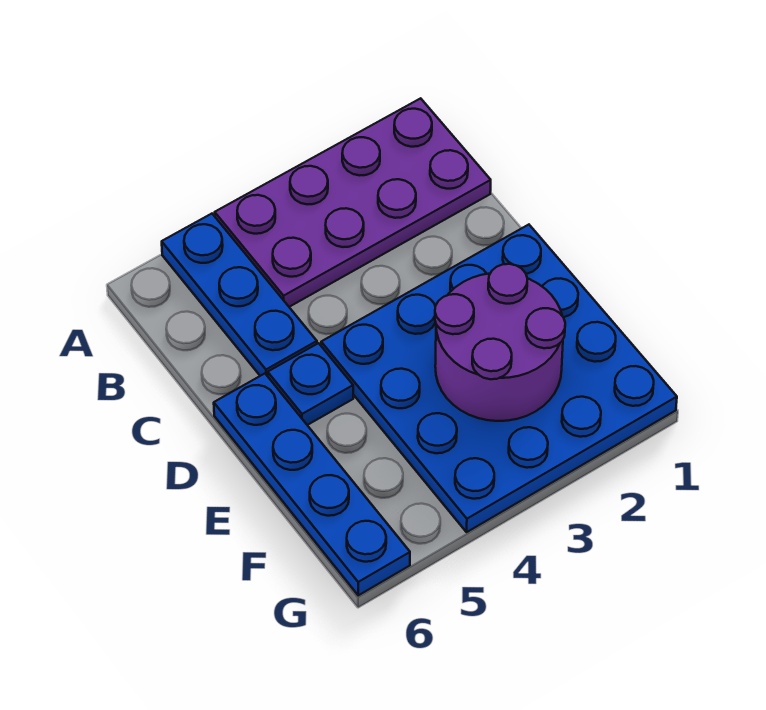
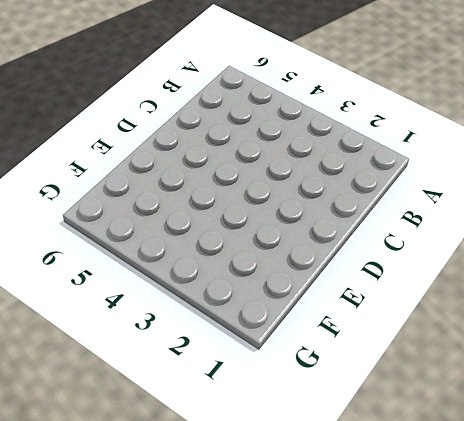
none -> purple plate A1:B4 level 1
none -> blue plate A5:C5 level 1

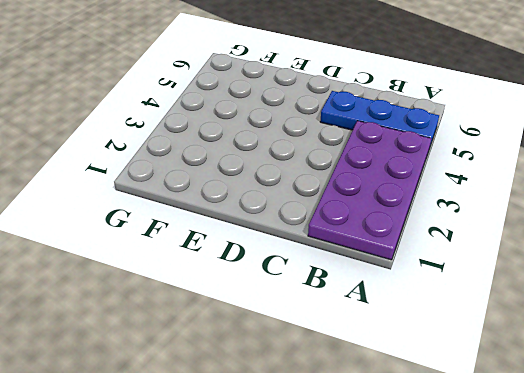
none -> blue plate D1:G4 level 1
none -> blue plate D5 level 1

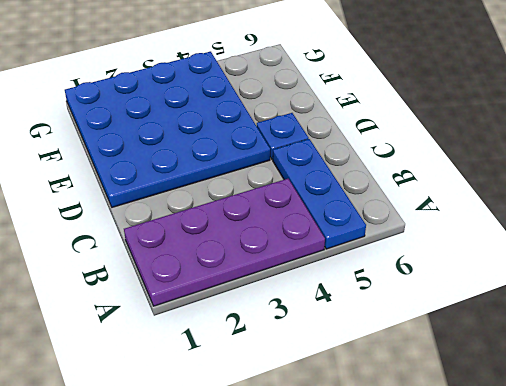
none -> blue plate D6:G6 level 1
none -> purple round brick E2:F3 level 2

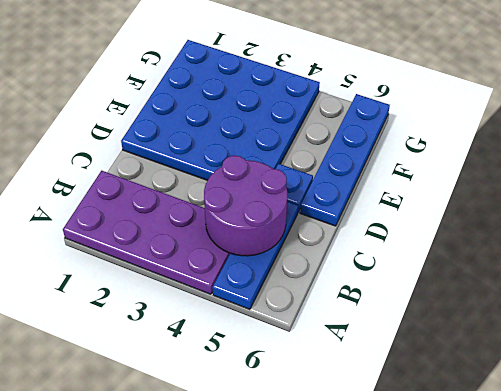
purple round brick B4:C5 level 2 -> purple round brick E2:F3 level 2

